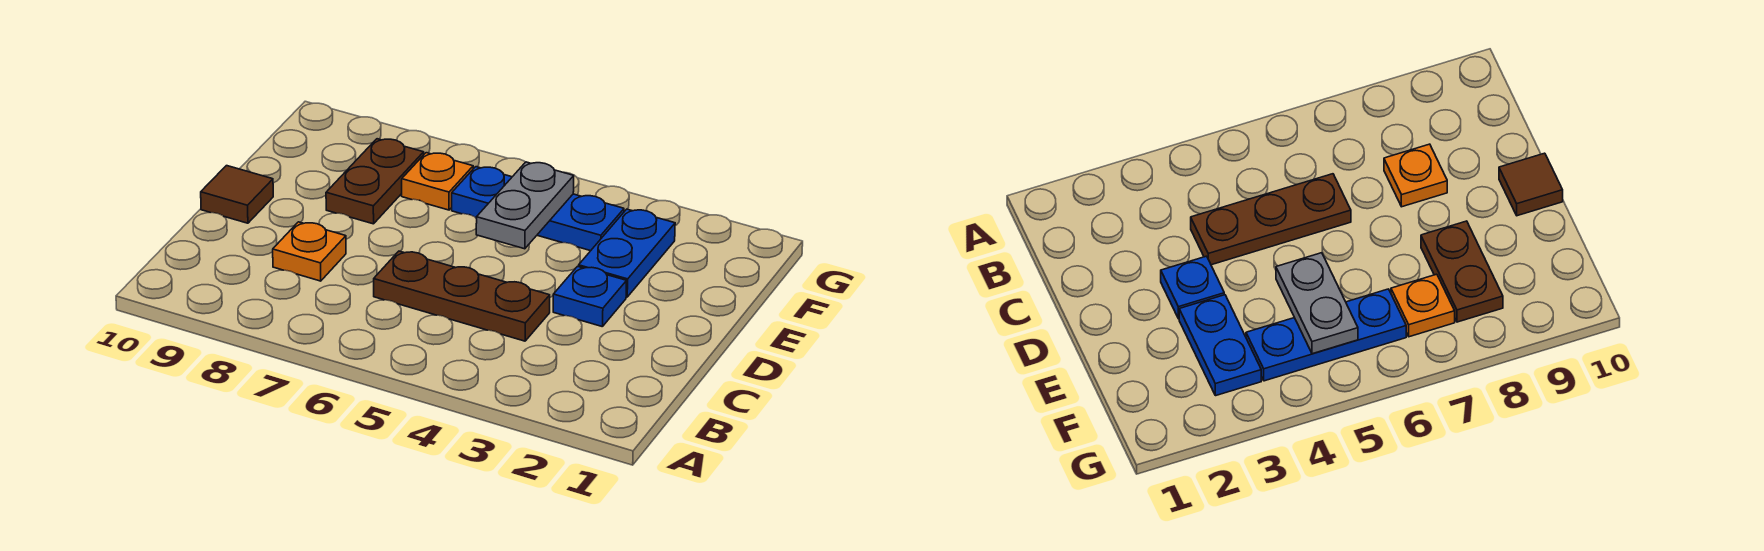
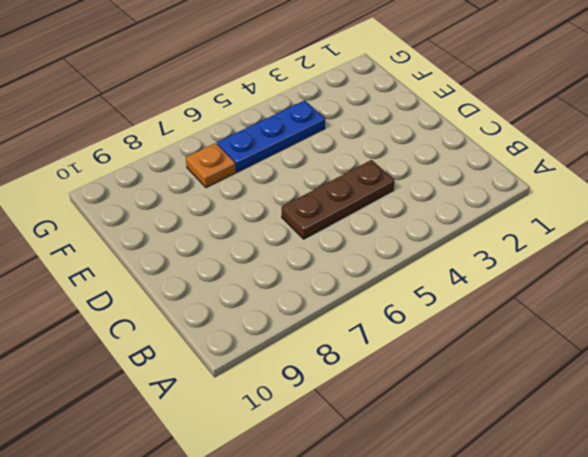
none -> orange plate C8 level 1
none -> blue plate D3 level 1

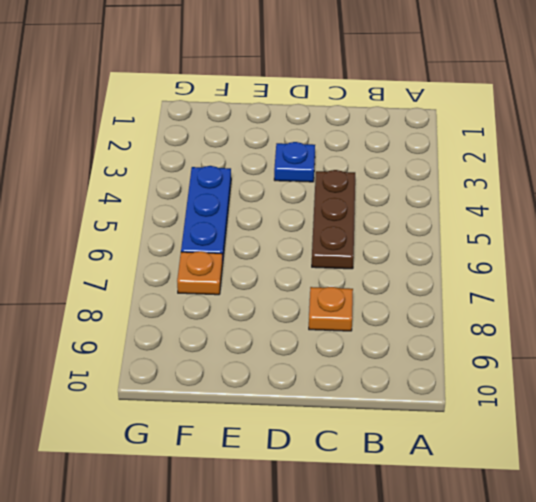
none -> brown tile D10 level 1
none -> blue plate E3:F3 level 1

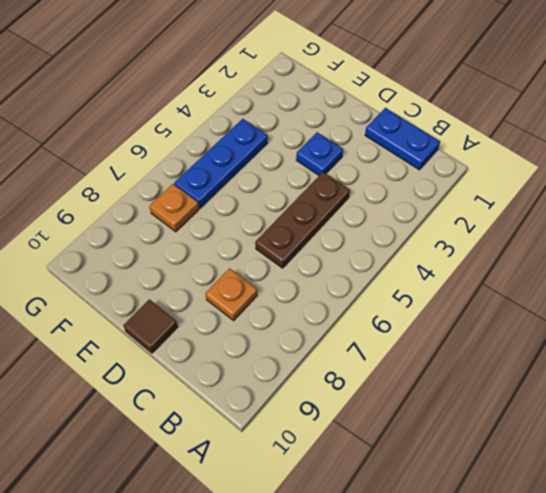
blue plate B1:C1 level 1 -> blue plate E3:F3 level 1
none -> brown plate E8:F8 level 1
none -> grey plate E5:F5 level 2

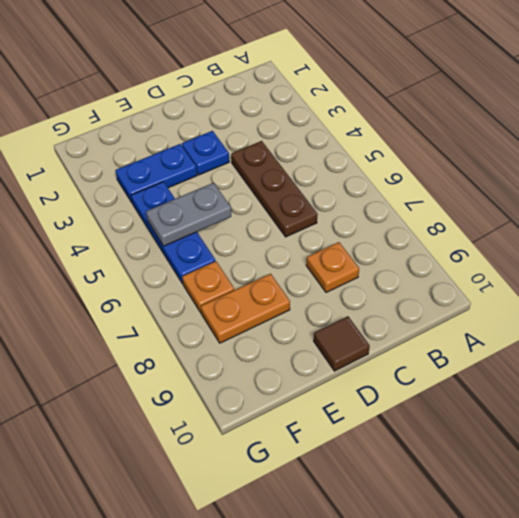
orange plate E8:F8 level 1 -> brown plate E8:F8 level 1

